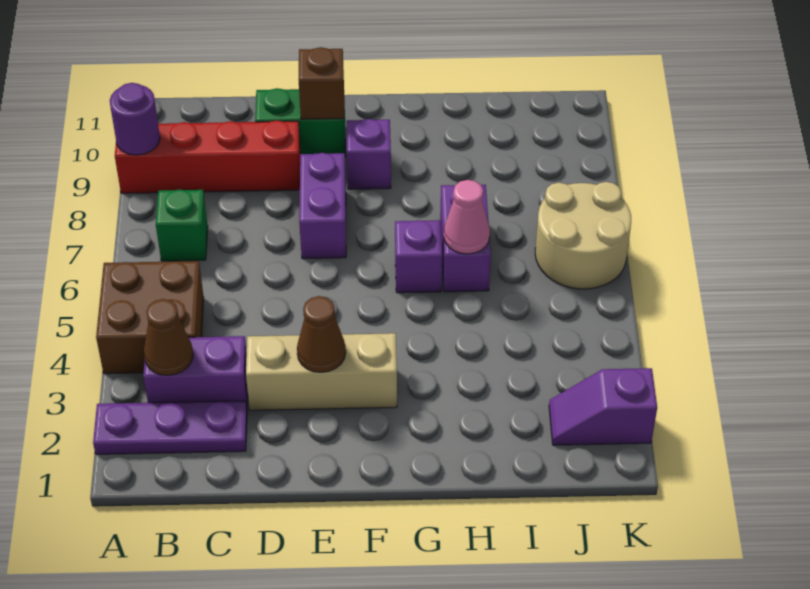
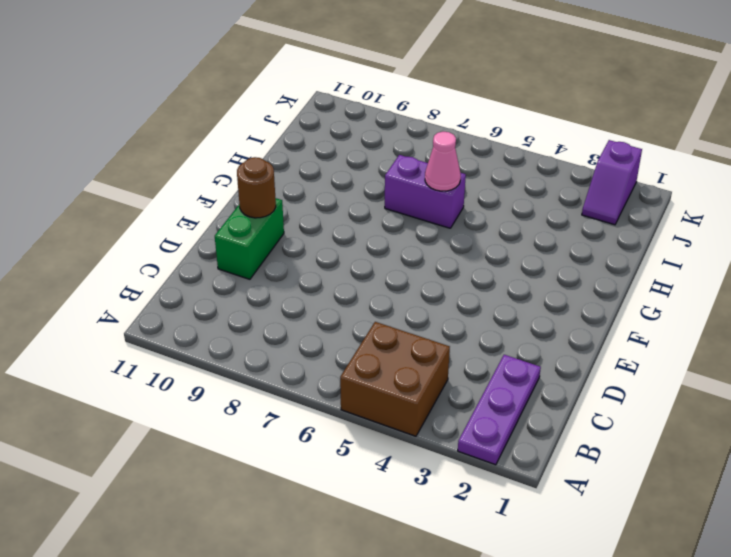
brown round brick E10 level 2 -> brown brick E10 level 2
none -> red brick A9:D9 level 1
none -> purple brick B3:C3 level 1
none -> green brick B7 level 1

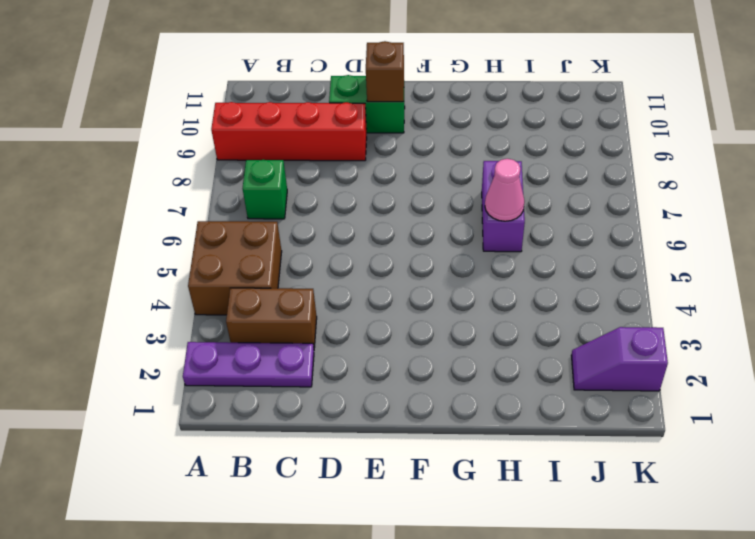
brown brick B3:C3 level 1 -> purple brick B3:C3 level 1
none -> tan brick D3:F3 level 1
none -> purple brick E7:E8 level 1
none -> purple brick F9 level 1

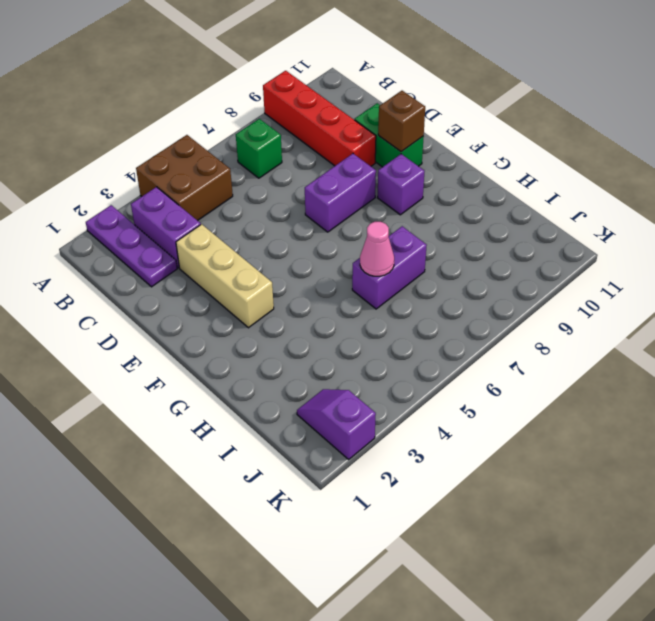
none -> purple brick G6 level 1
none -> tan round brick J6:K7 level 1
none -> purple round brick A9 level 2

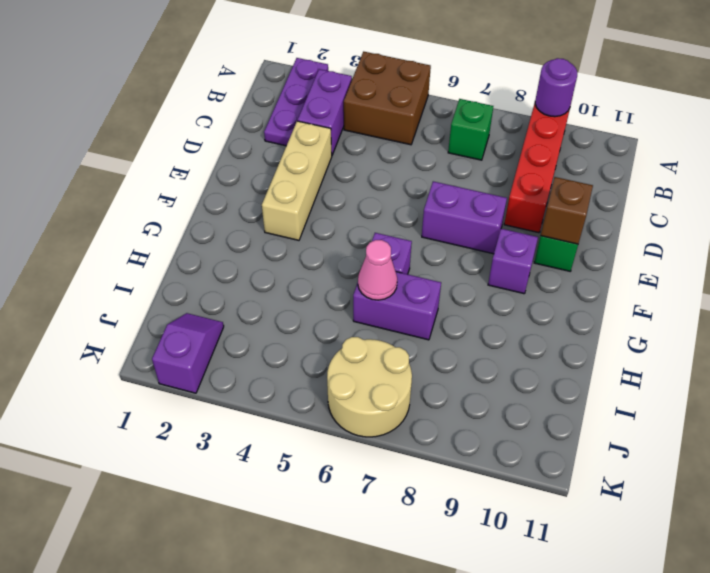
none -> brown cone B3 level 2
none -> brown cone E3 level 2

